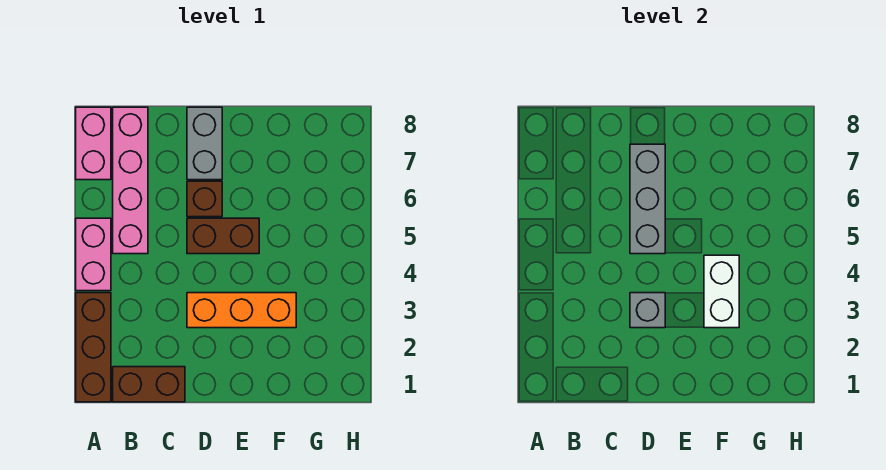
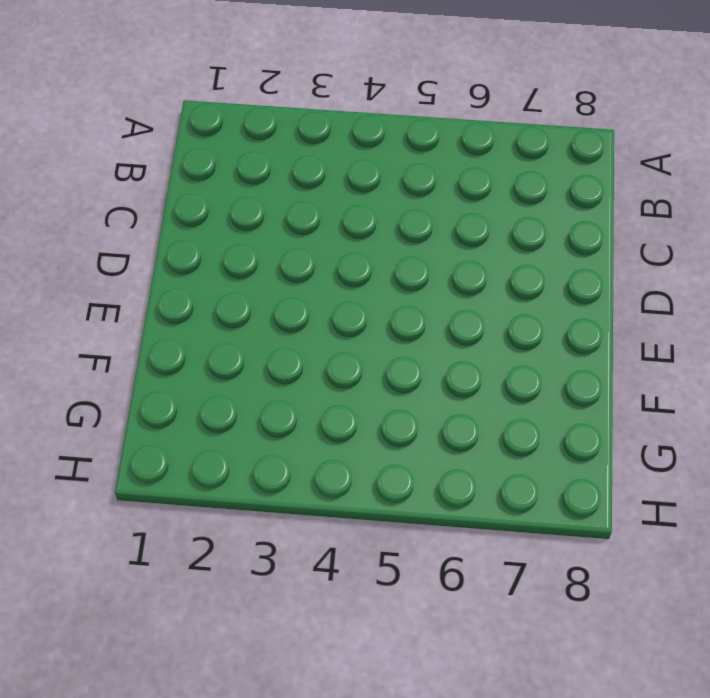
none -> brown brick A1:A3 level 1
none -> pink brick A4:A5 level 1
none -> pink brick A7:A8 level 1

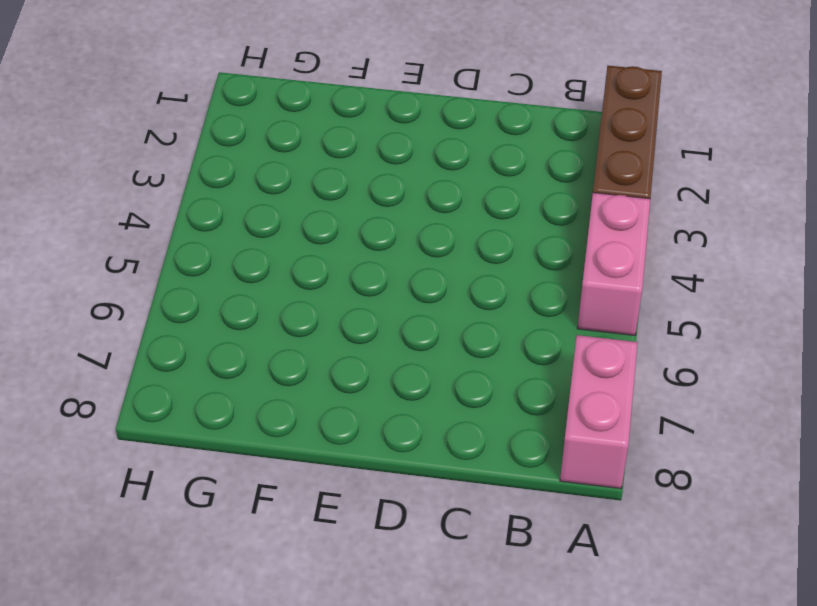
none -> brown brick B1:C1 level 1
none -> pink brick B5:B8 level 1
none -> orange brick D3:F3 level 1

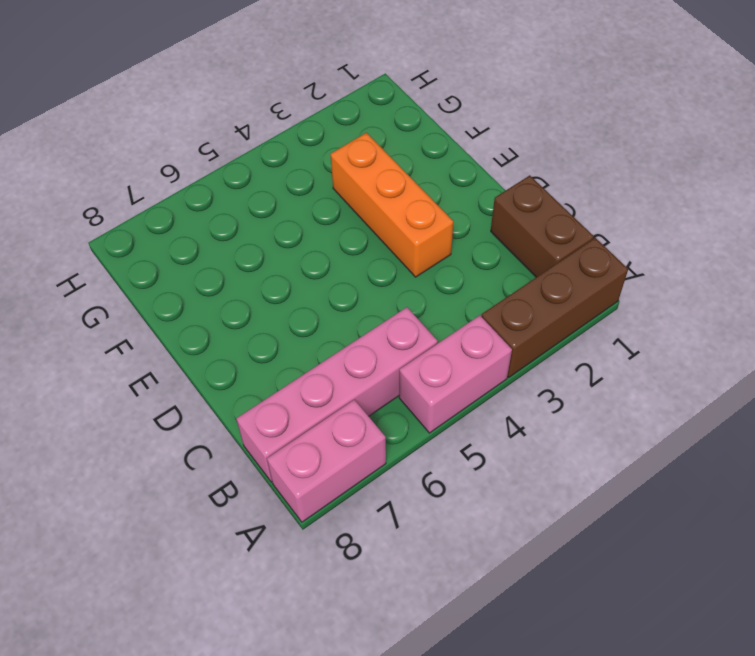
none -> brown brick D5:E5 level 1
none -> brown brick D6 level 1
none -> grey brick D7:D8 level 1

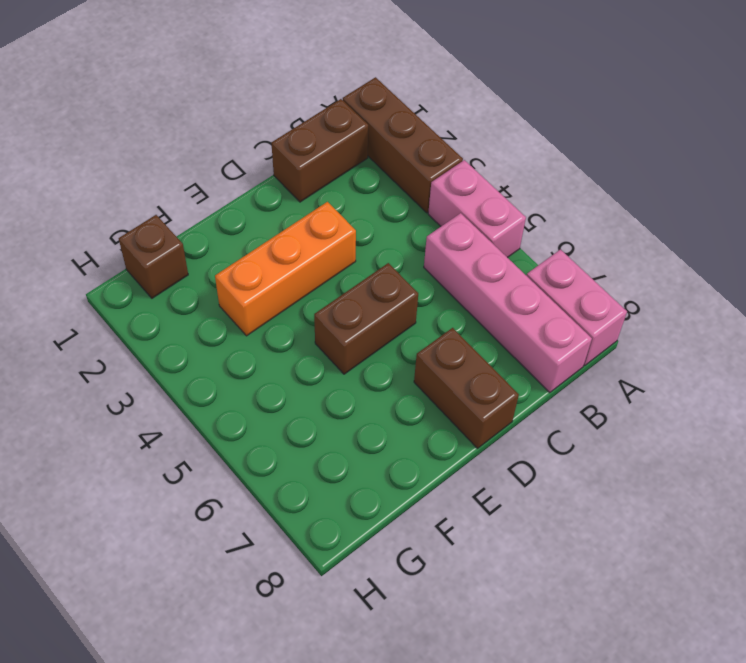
brown brick D7:D8 level 1 -> grey brick D7:D8 level 1
brown brick G1 level 1 -> brown brick D6 level 1
none -> grey brick D3 level 2
none -> grey brick D5:D7 level 2
none -> white brick F3:F4 level 2

